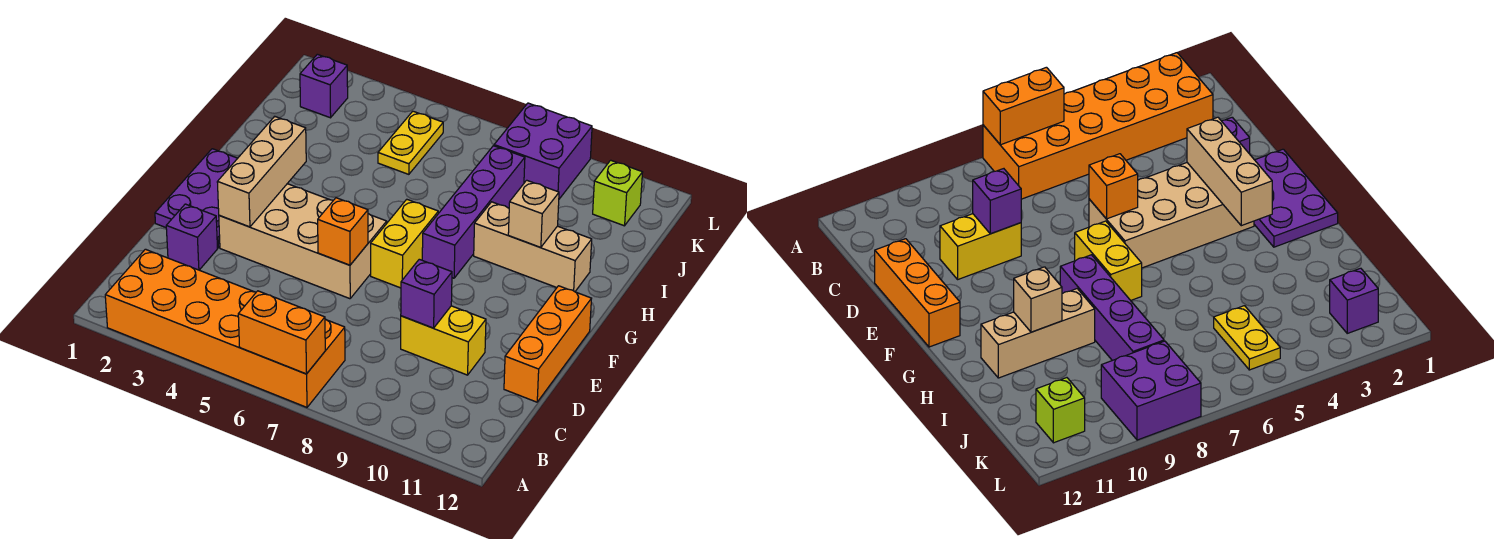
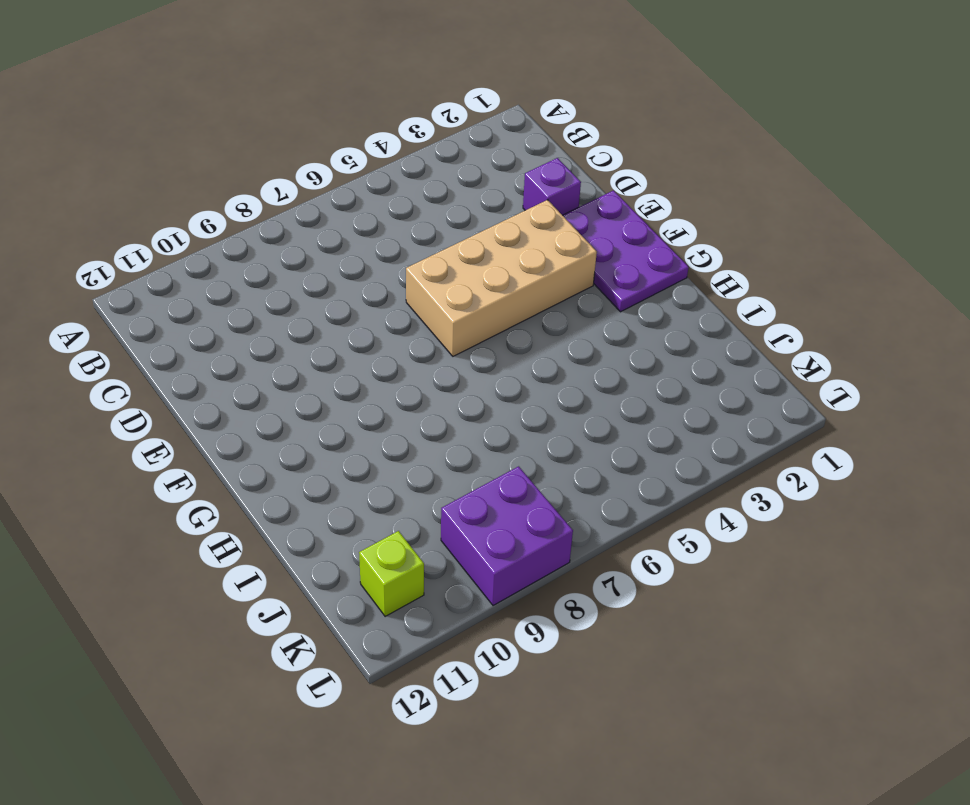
none -> orange brick A2:B7 level 1
none -> yellow brick D9:D10 level 1
none -> orange brick D12:F12 level 1

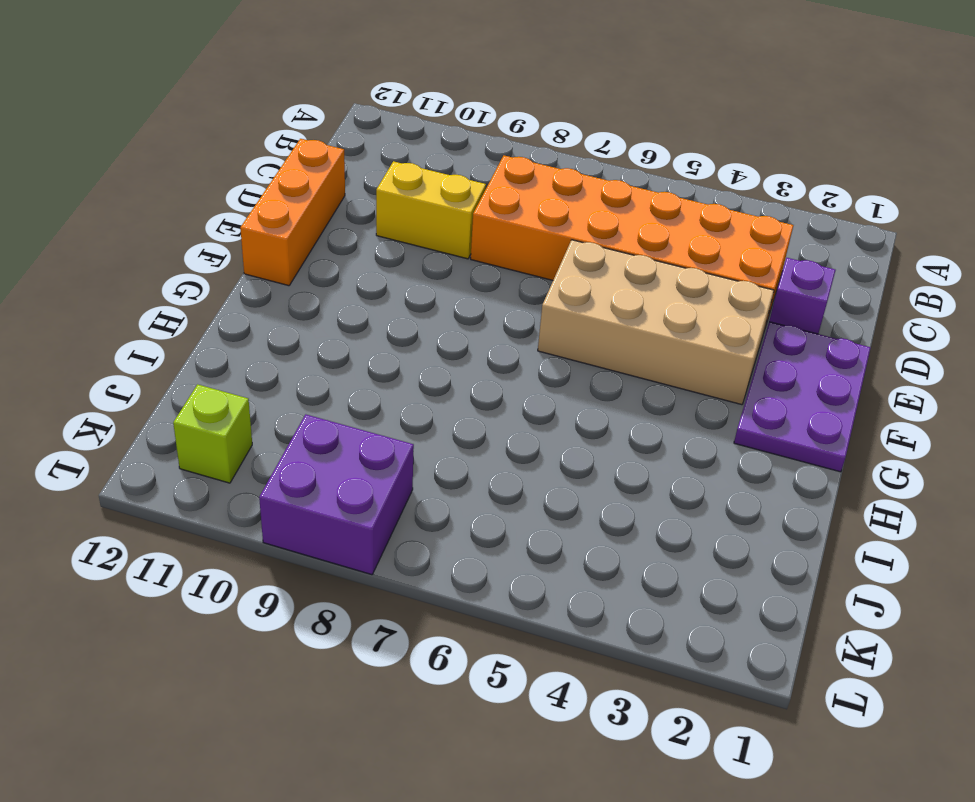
orange brick C3:D8 level 1 -> orange brick A2:B7 level 1
none -> yellow brick F7:G7 level 1
none -> purple brick G8:J8 level 1
none -> tan brick H9:H11 level 1

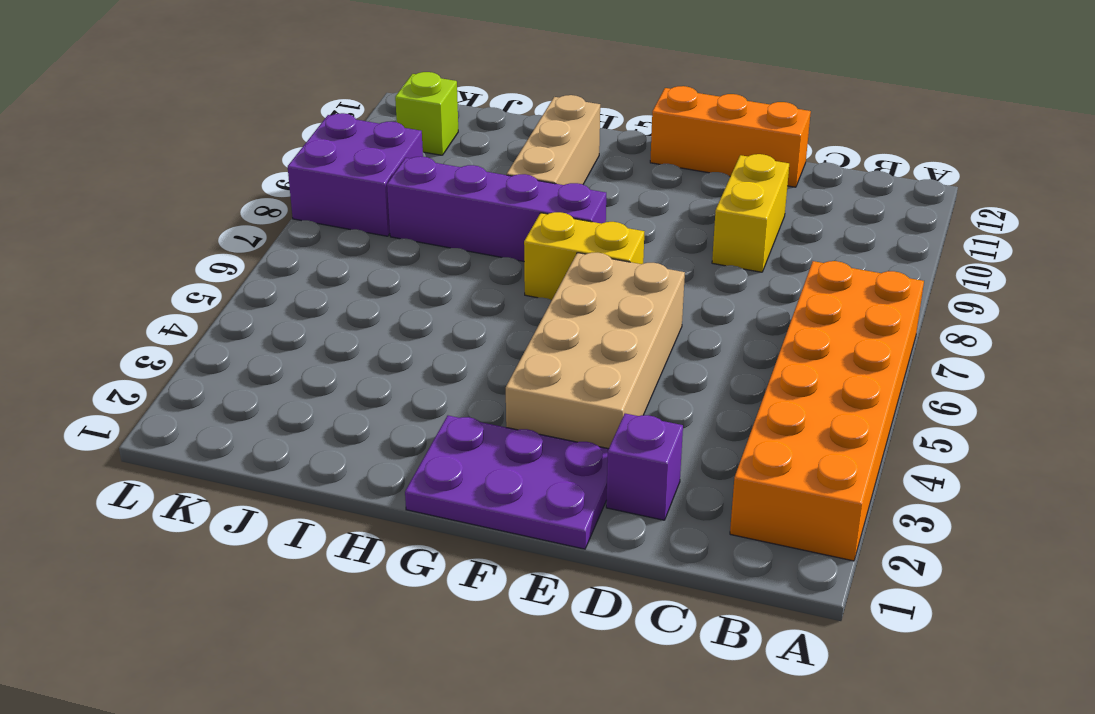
none -> yellow plate J5:K5 level 1
none -> purple brick K2 level 1
none -> orange brick A6:A7 level 2

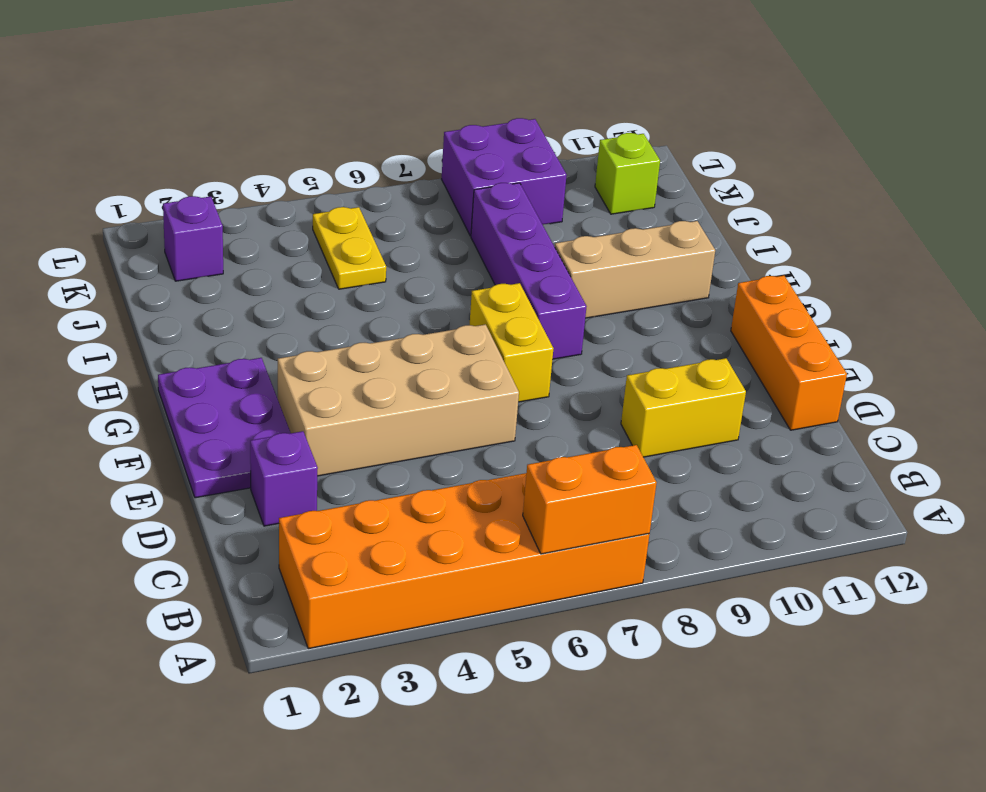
none -> purple brick D9 level 2
none -> tan brick E3:G3 level 2
none -> orange brick E6 level 2

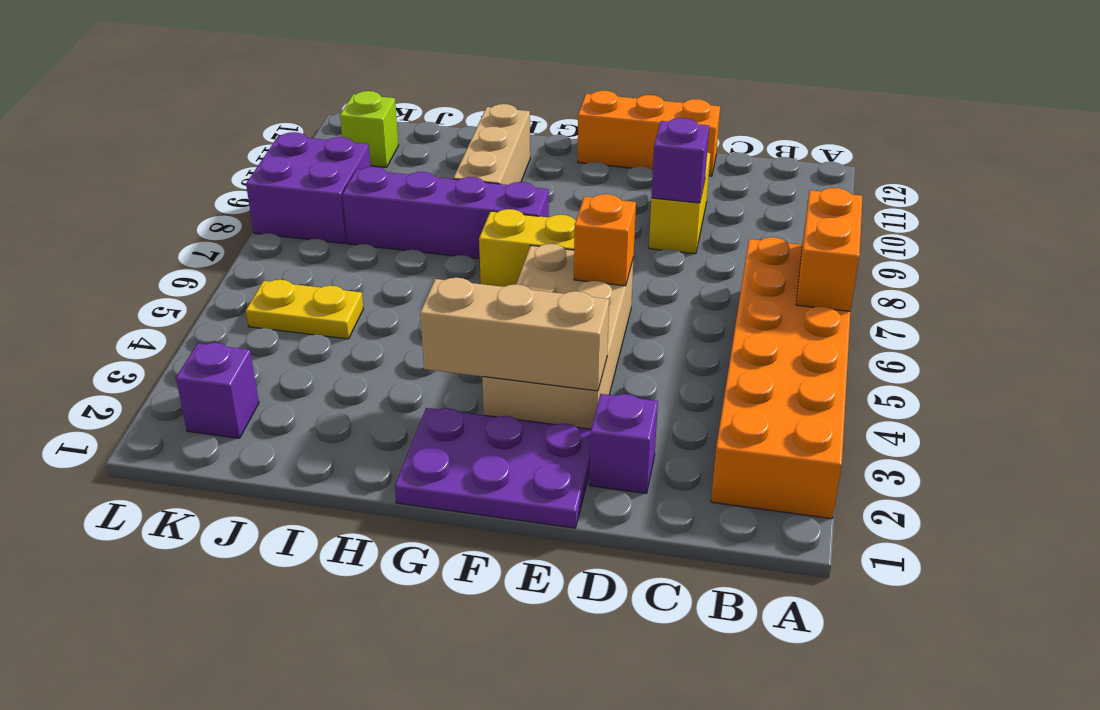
none -> tan brick H10 level 2

